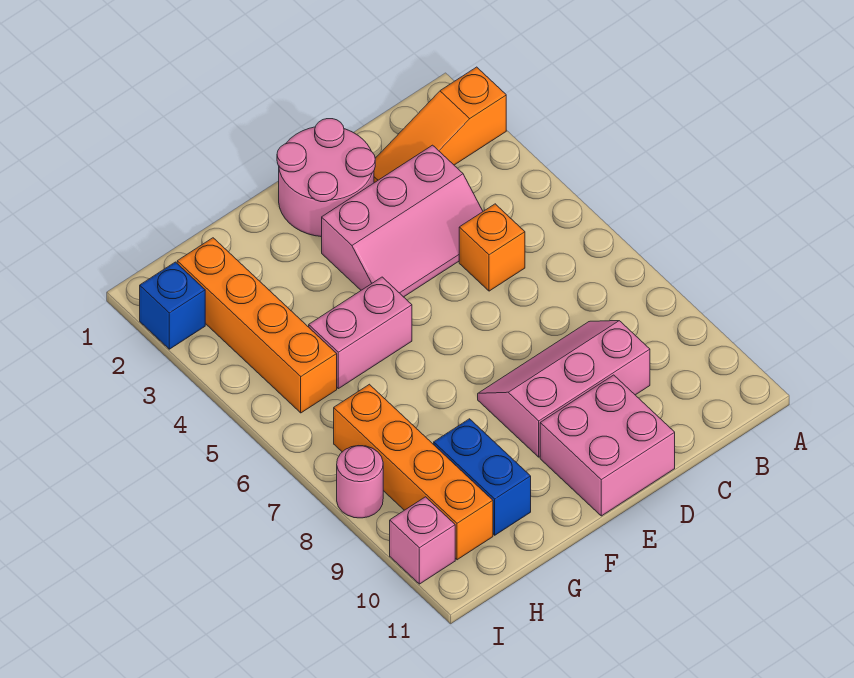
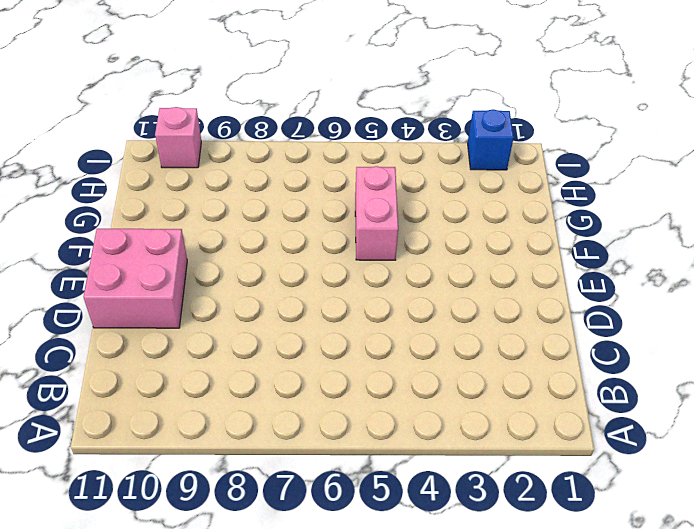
none -> orange slope A2:C2 level 1 top A
none -> pink slope C3:E4 level 1 top 3
none -> orange brick C5 level 1

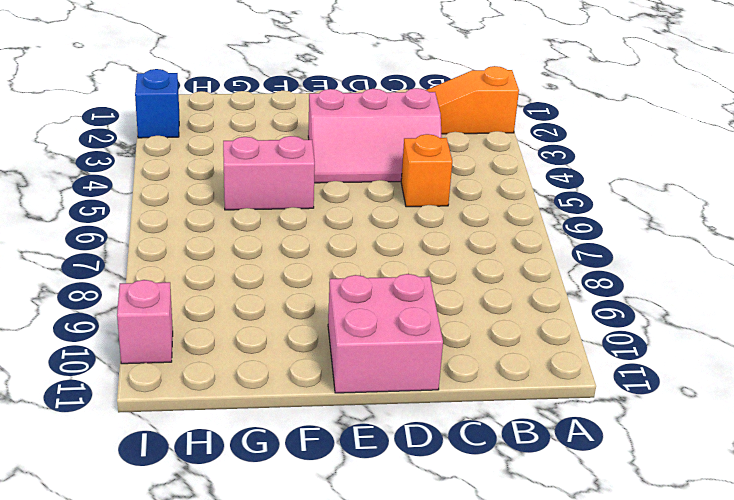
none -> pink slope C8:E9 level 1 top 9
none -> pink round brick D1:E2 level 1
none -> blue brick G9:G10 level 1

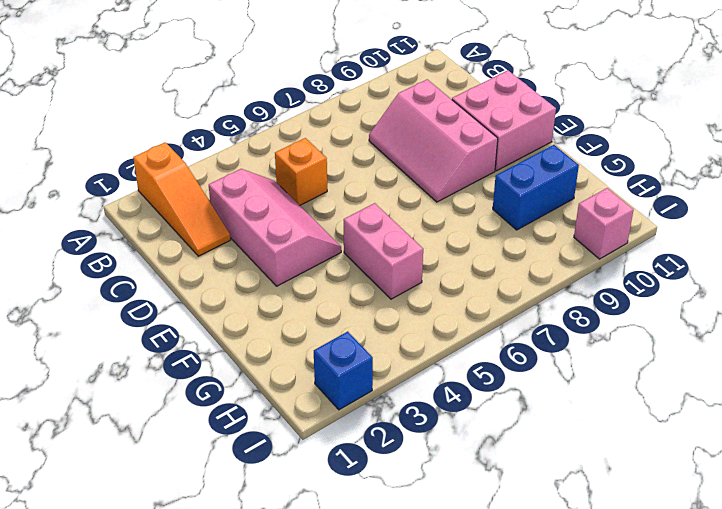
none -> pink round brick D1:E2 level 1
none -> orange brick H2:H5 level 1
none -> orange brick H7:H10 level 1

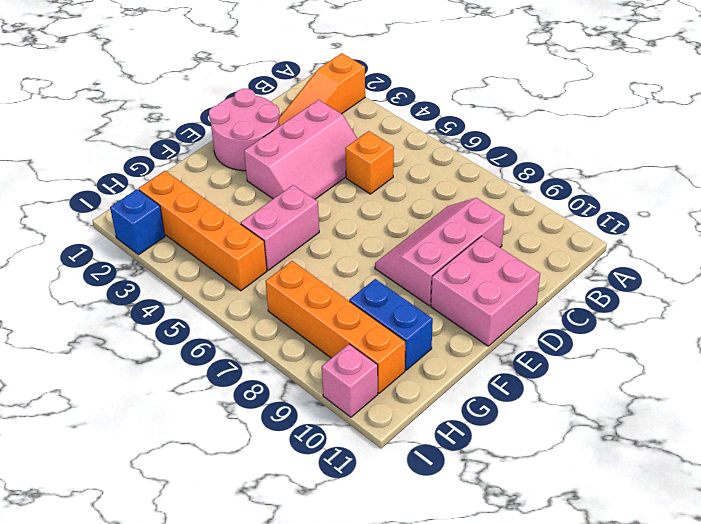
none -> pink round brick I8 level 1

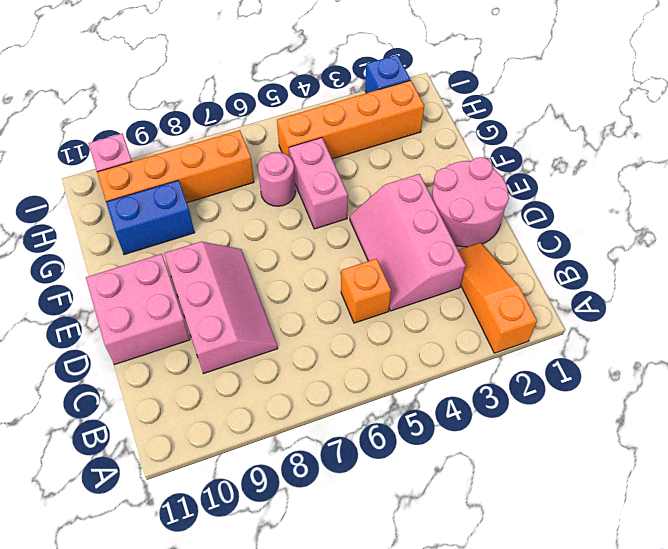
pink round brick G6 level 1 -> pink round brick I8 level 1

